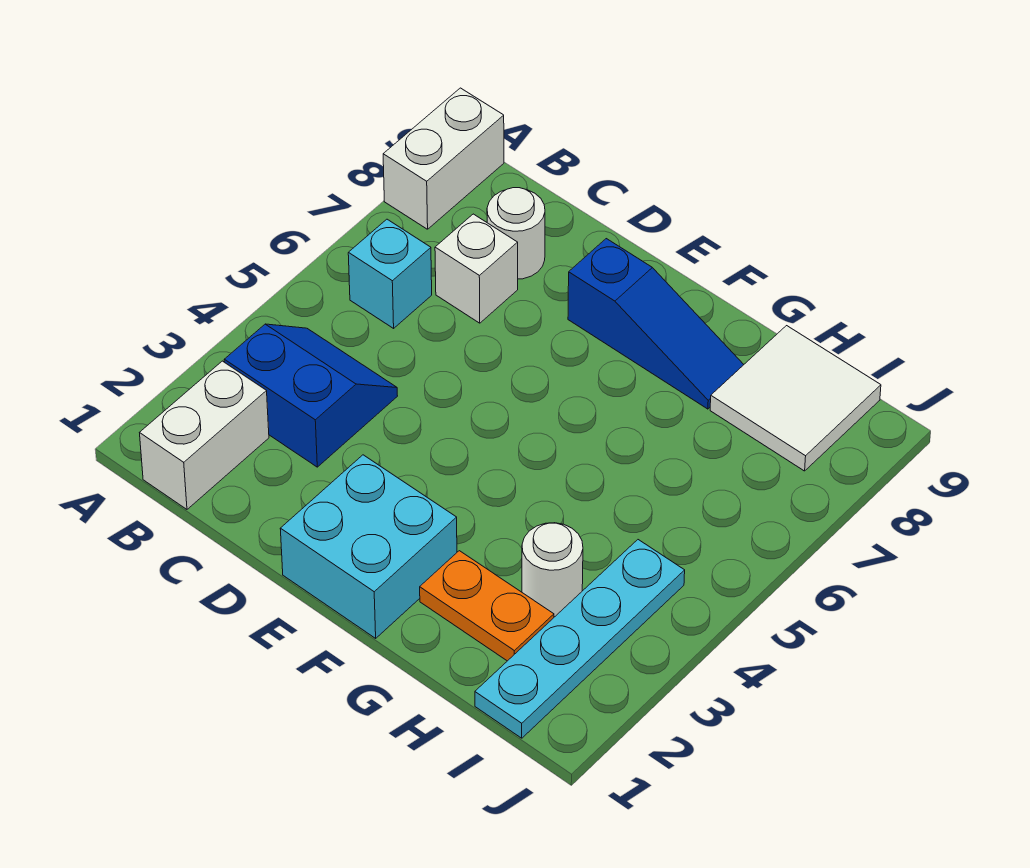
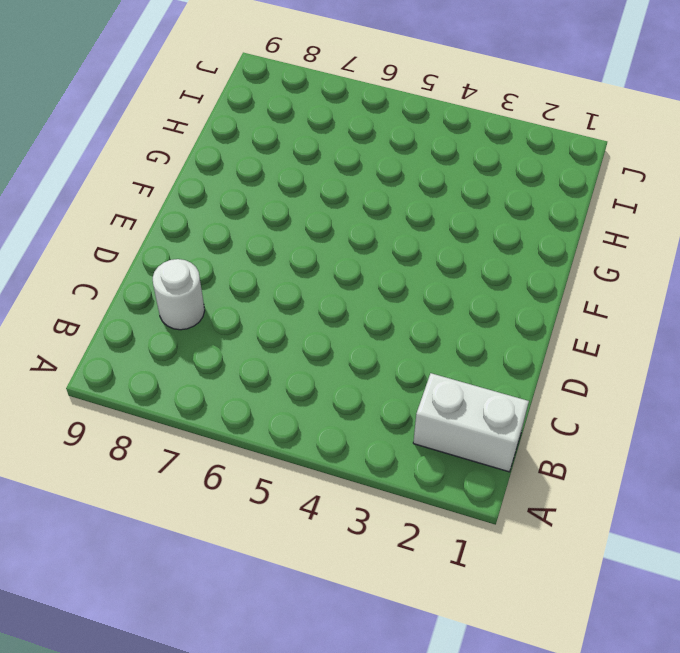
none -> white brick A8:A9 level 1
none -> blue slope B3:C4 level 1 top 3
none -> cyan brick B6 level 1

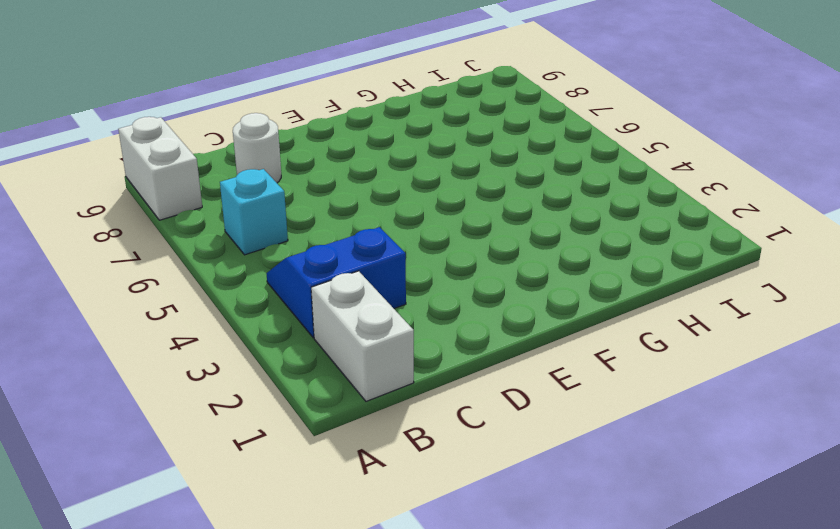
none -> white brick C7 level 1
none -> cyan brick E1:F2 level 1
none -> blue slope E8:G8 level 1 top E

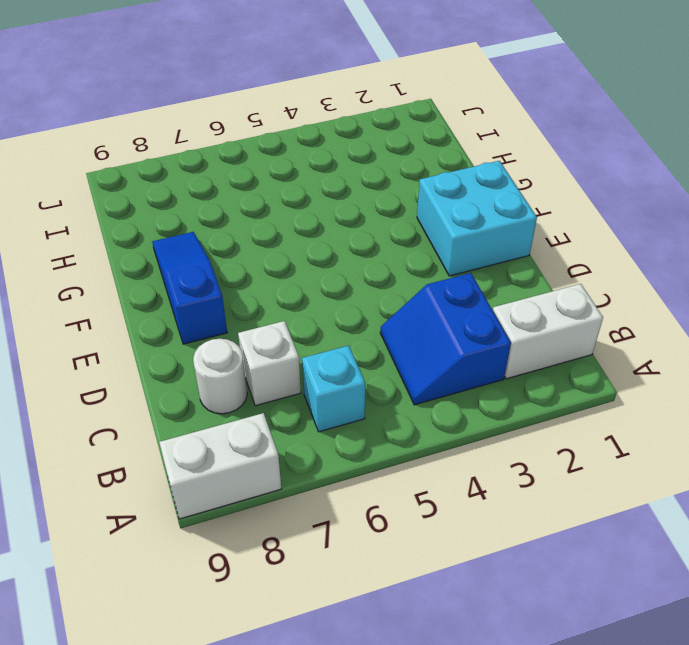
none -> orange plate G2:H2 level 1
none -> white round brick H3 level 1
none -> white tile H8:I9 level 1

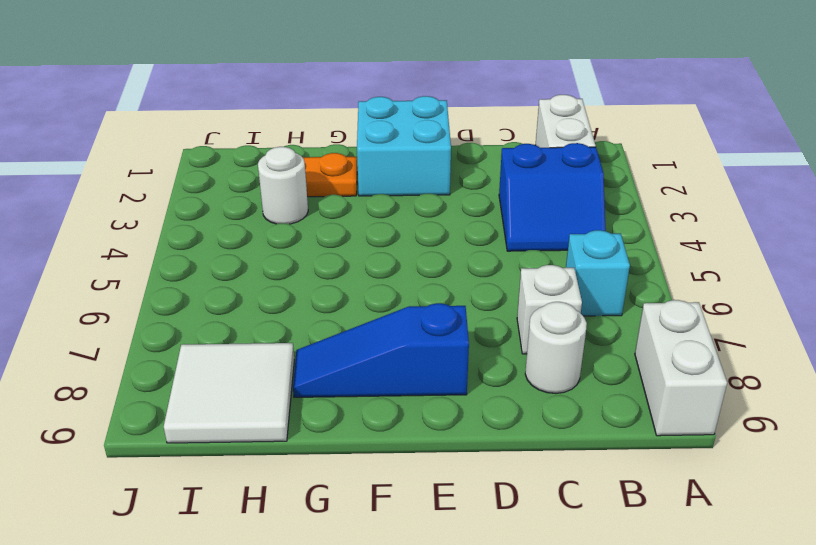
none -> cyan plate I1:I4 level 1

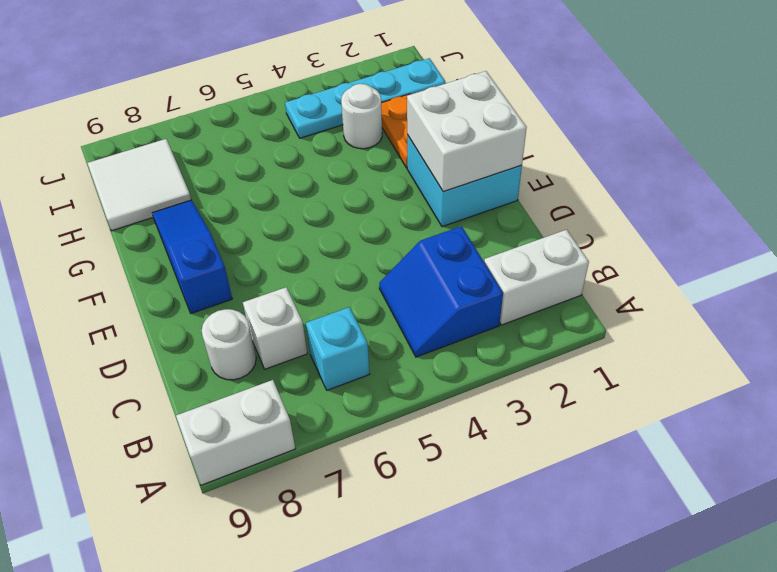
white brick E1:F2 level 2 -> none

